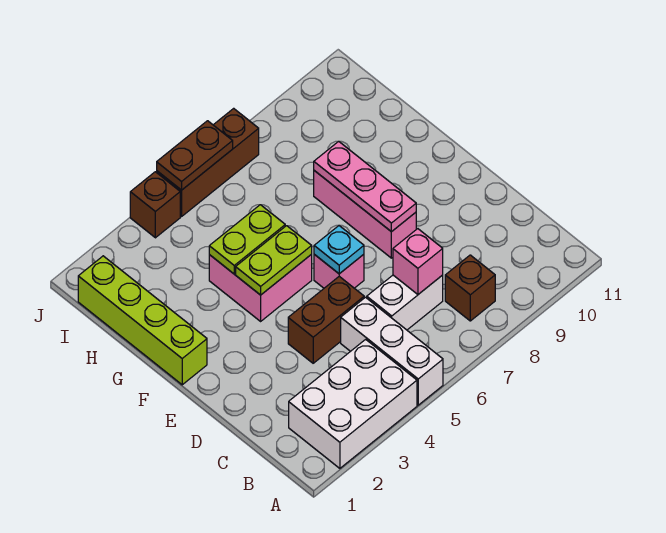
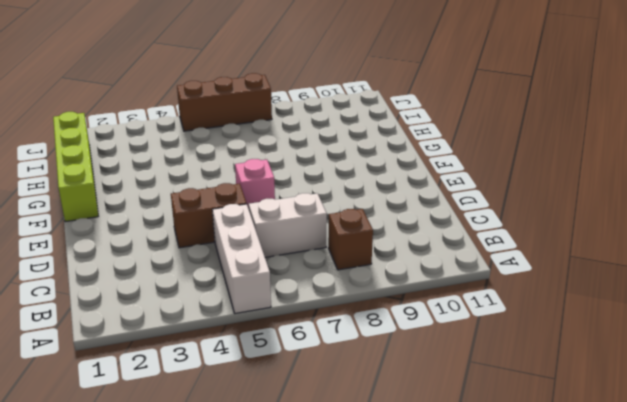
none -> white brick A2:B4 level 1
none -> pink brick E8:G8 level 1
none -> pink brick F4:G5 level 1

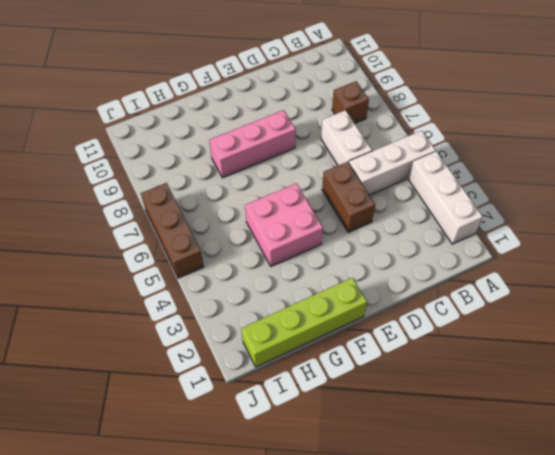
white brick A2:A4 level 1 -> white brick A2:B4 level 1
none -> pink brick E6 level 1
none -> brown brick J4 level 1
none -> pink brick C7 level 2

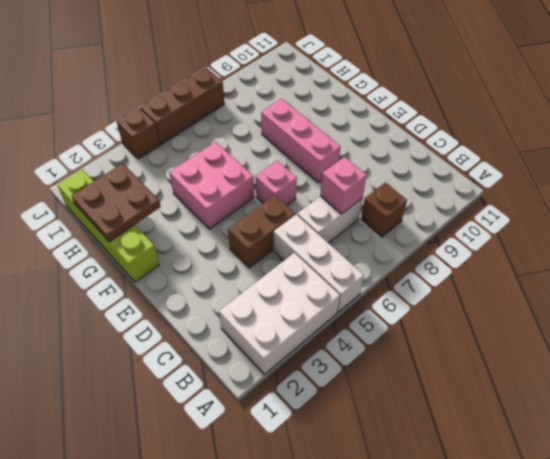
brown plate G1:H2 level 2 -> none
none -> cyan plate E6 level 2
none -> pink plate E8:G8 level 2
none -> lime plate F4:F5 level 2

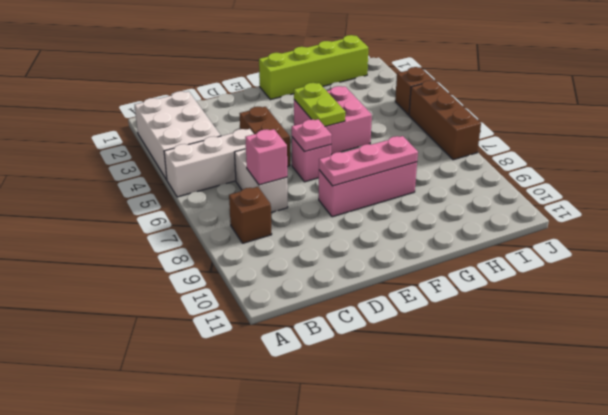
pink plate E6 level 2 -> cyan plate E6 level 2
none -> lime plate G4:G5 level 2
none -> brown plate J5:J6 level 2

